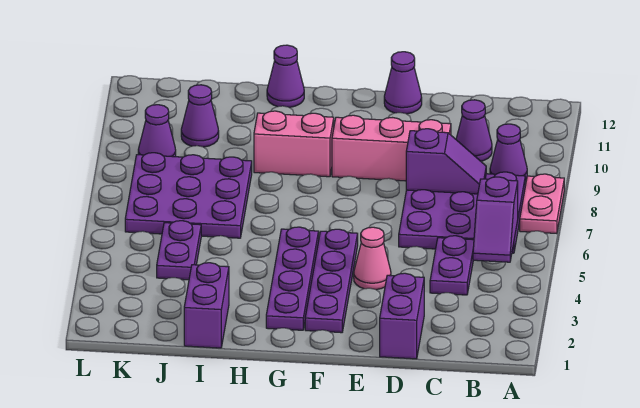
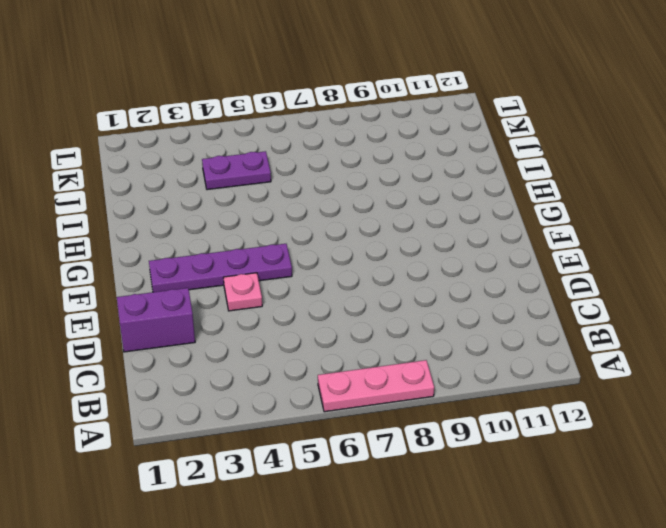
pink plate A6:A8 level 1 -> pink plate A7:A8 level 1
pink plate E4 level 1 -> pink cone E4 level 1
none -> purple plate B6:D8 level 1
none -> purple cone B9 level 1
none -> purple plate C4:C5 level 1

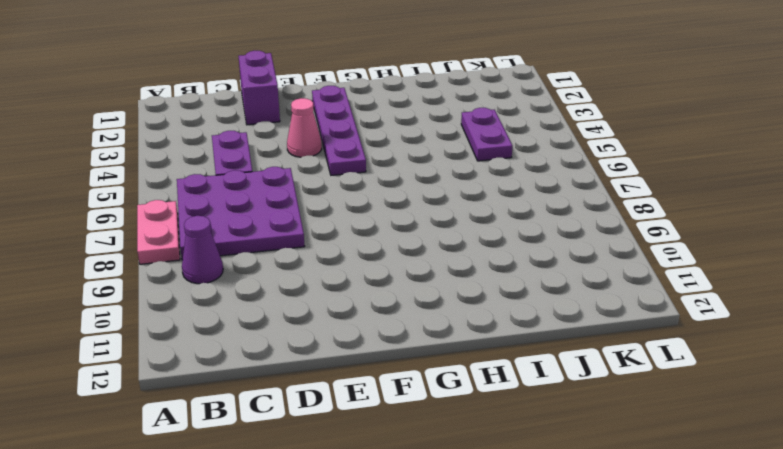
none -> purple cone C10 level 1
none -> pink brick D9:F9 level 1
none -> purple cone E12 level 1

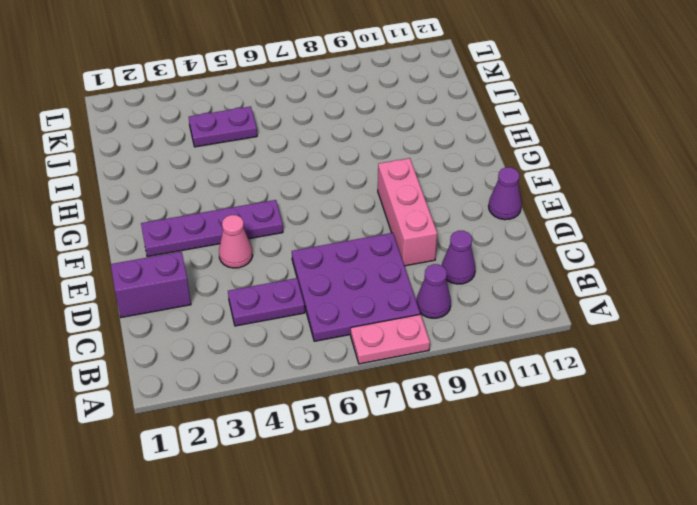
none -> purple plate G2:G5 level 1
none -> pink brick G9:H9 level 1
none -> purple cone H12 level 1

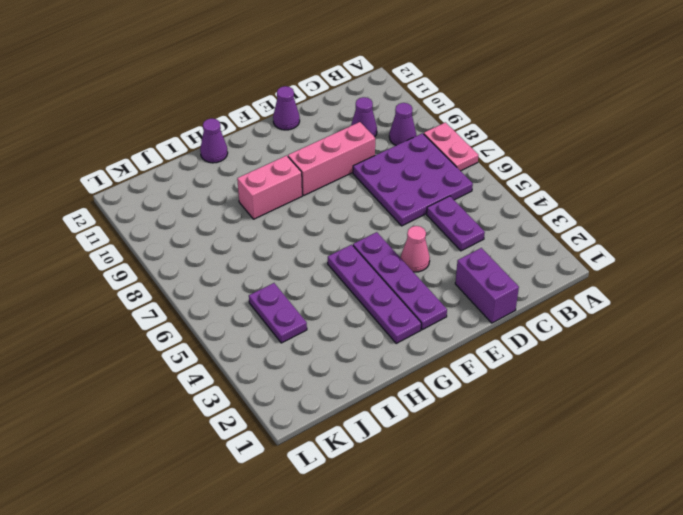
none -> purple brick I1:I2 level 1
none -> purple plate I6:K8 level 1
none -> purple cone J10 level 1

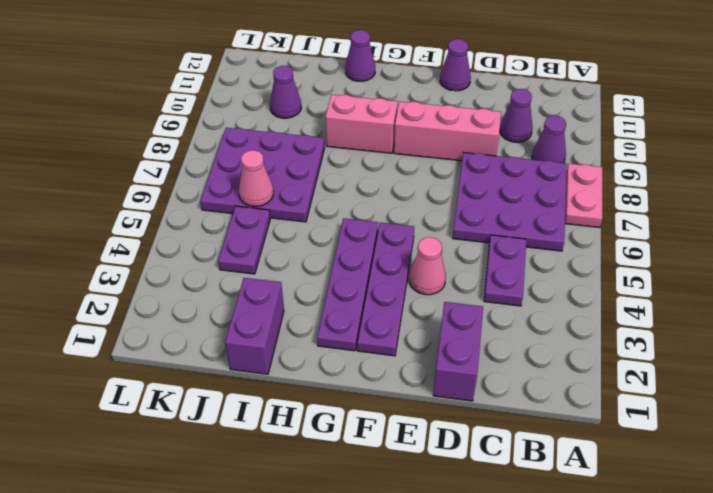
pink cone J6 level 2 -> none
none -> purple cone K9 level 1
none -> purple slope B5:B6 level 2 top 6
none -> purple slope C8:D8 level 2 top D

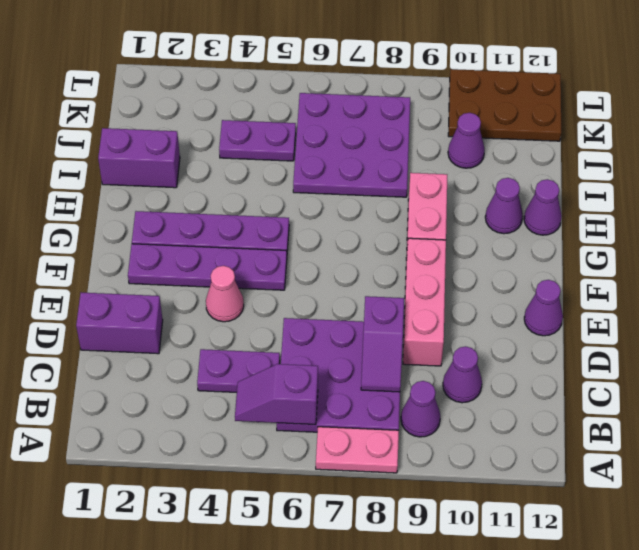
purple cone H11 level 1 -> purple cone K9 level 1
brown plate K10:L12 level 1 -> none

